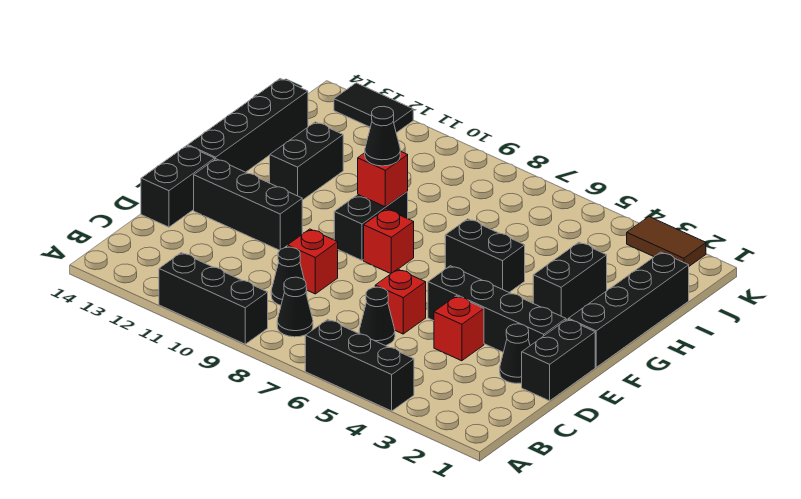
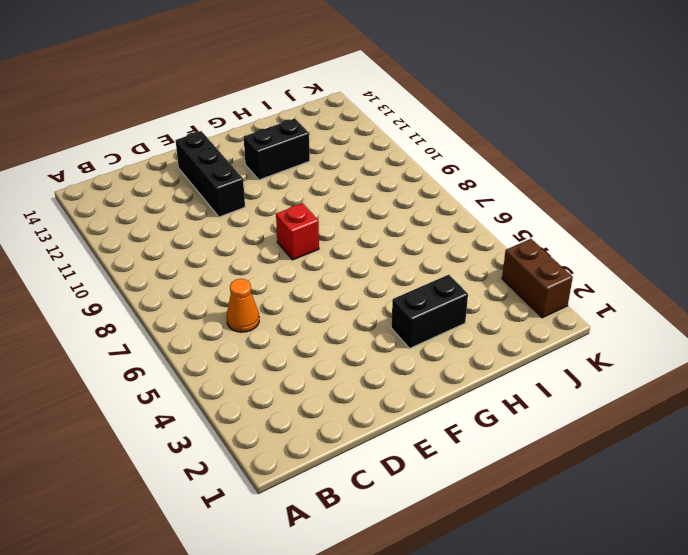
orange cone C6 level 1 -> black cone C6 level 1
brown brick K2:K3 level 1 -> brown tile K2:K3 level 1
none -> black brick A4:A6 level 1
none -> black brick A9:A11 level 1
none -> black cone B8 level 1

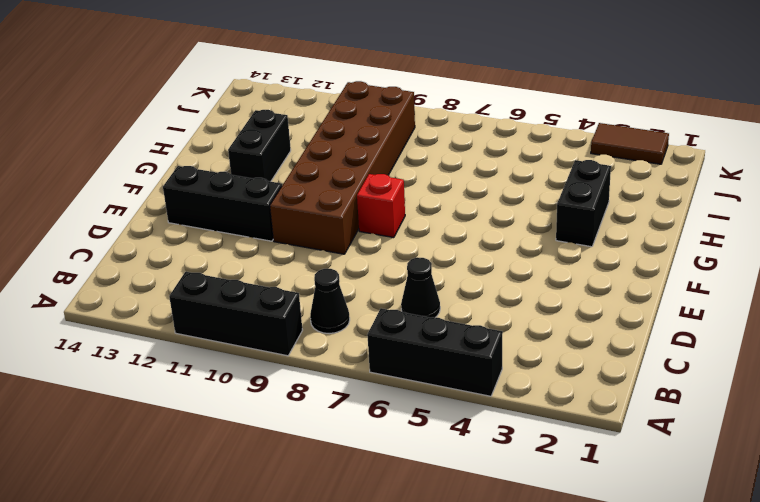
brown brick E9:J10 level 1 -> black brick F9:G9 level 1
none -> black cone C9 level 1
none -> black brick D1:E1 level 1
none -> black cone D2 level 1

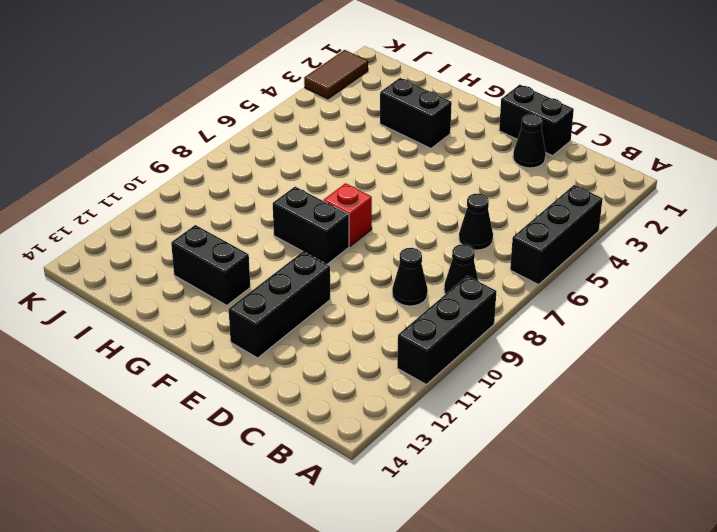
none -> red brick D4 level 1
none -> red brick D6 level 1
none -> red brick D9 level 1

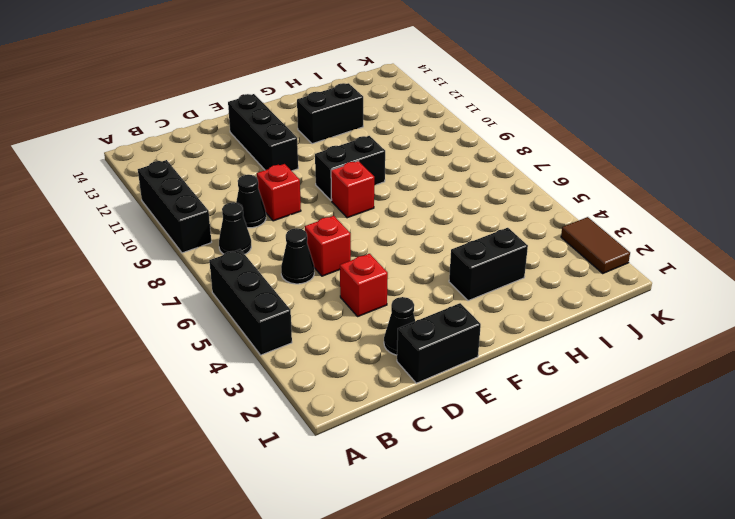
none -> black brick D14:E14 level 1
none -> black brick E2:E5 level 1
none -> black brick F1:I1 level 1

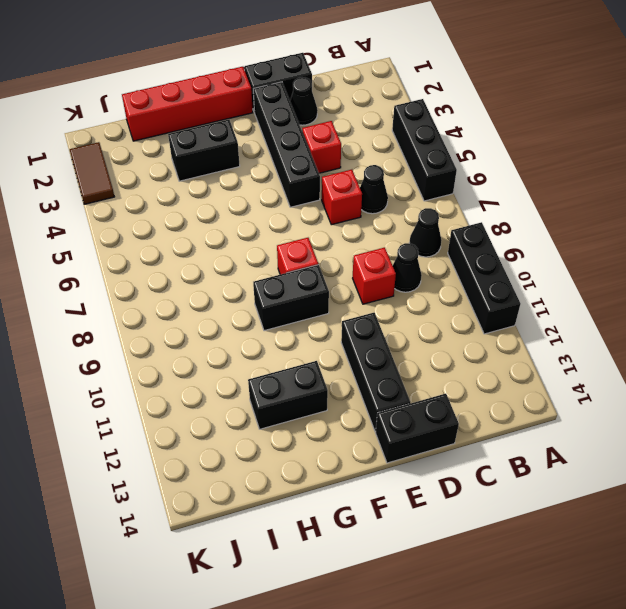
red brick F1:I1 level 1 -> black brick F1:I1 level 1
none -> black brick F14:I14 level 1
none -> black brick G5:G6 level 1
none -> black tile K12:K13 level 1

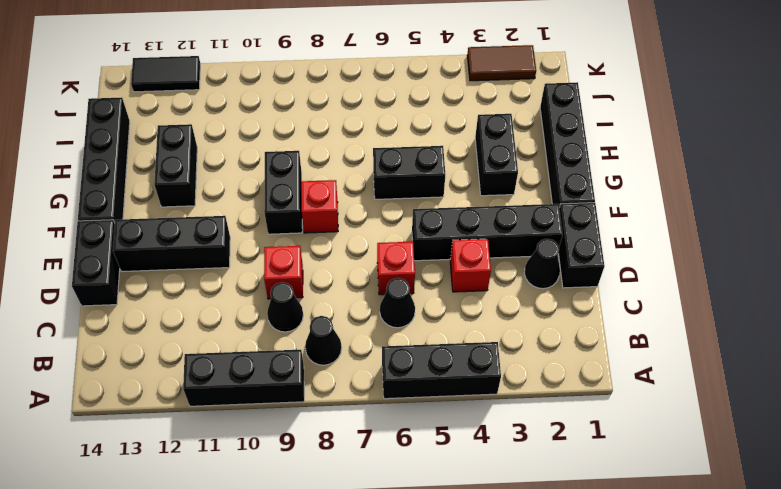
none -> red brick G9 level 2
none -> black cone G9 level 3

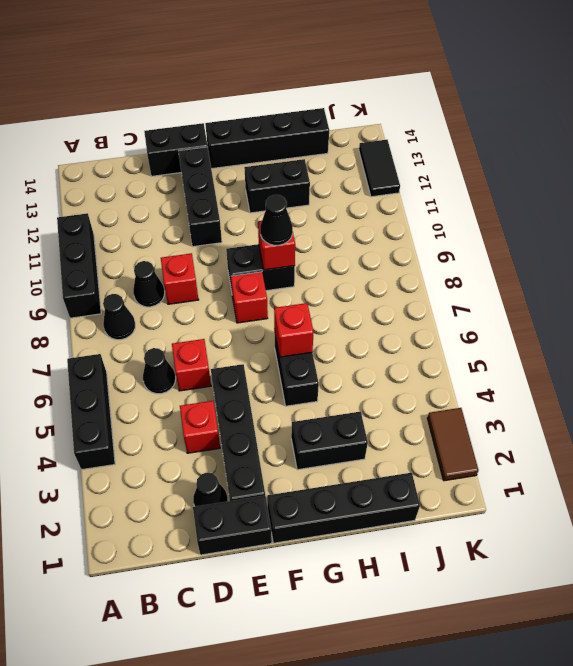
red brick G6 level 2 -> none

